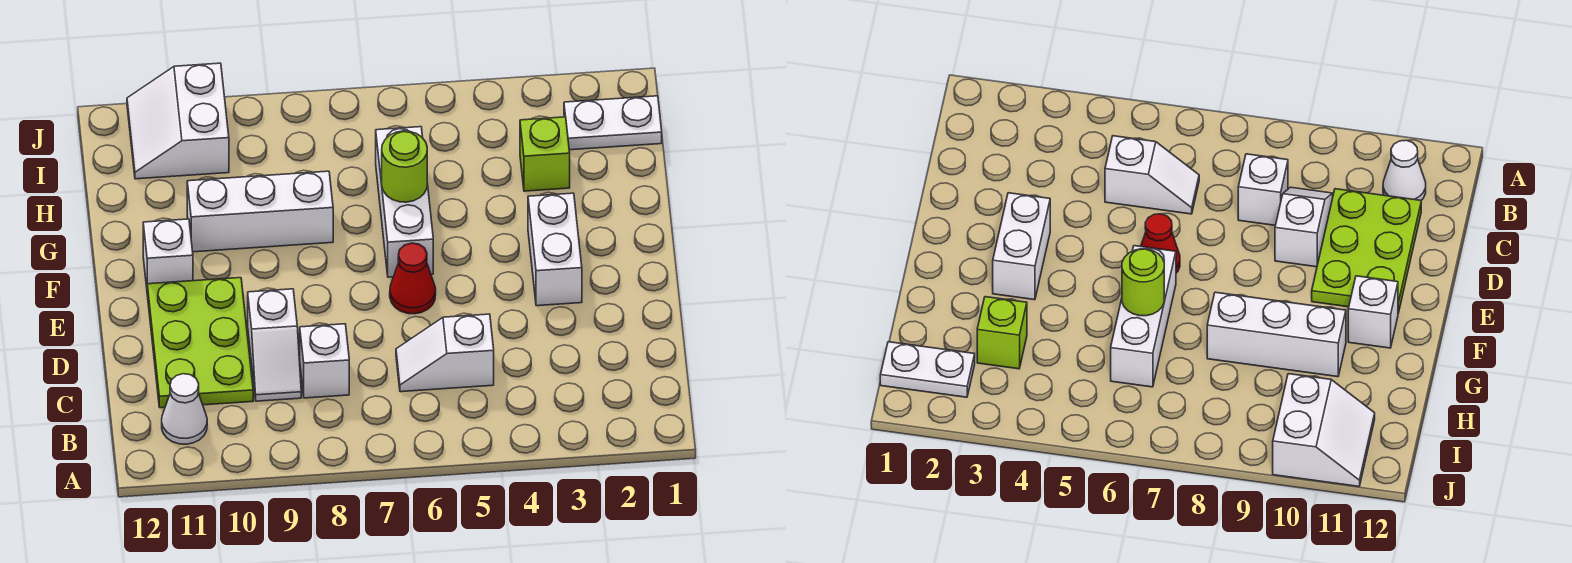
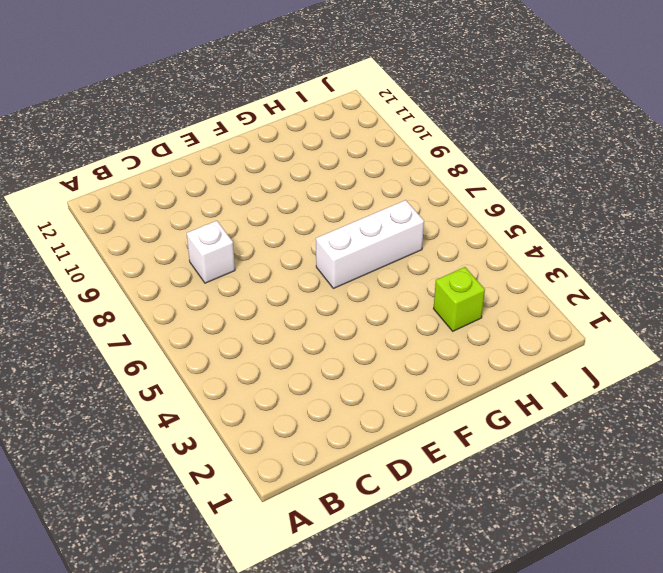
none -> white cone B11 level 1
none -> white slope C5:C6 level 1 top 5
none -> white slope C9:D9 level 1 top D

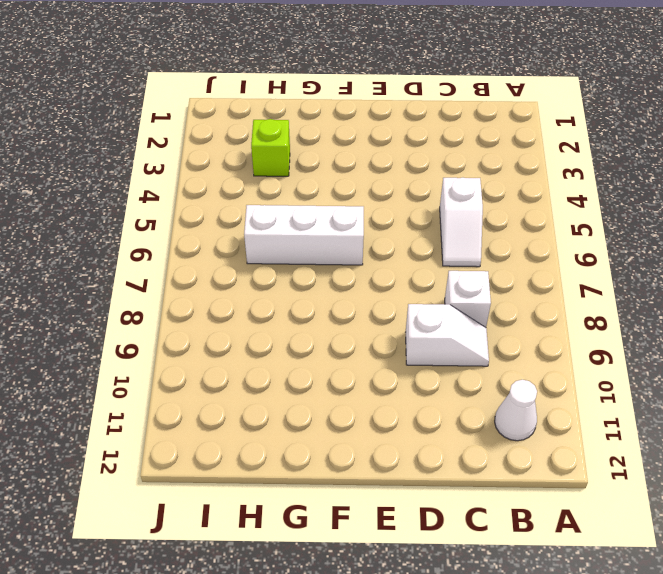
none -> lime plate C10:E11 level 1
none -> white brick E3:F3 level 1
none -> red cone E6 level 1

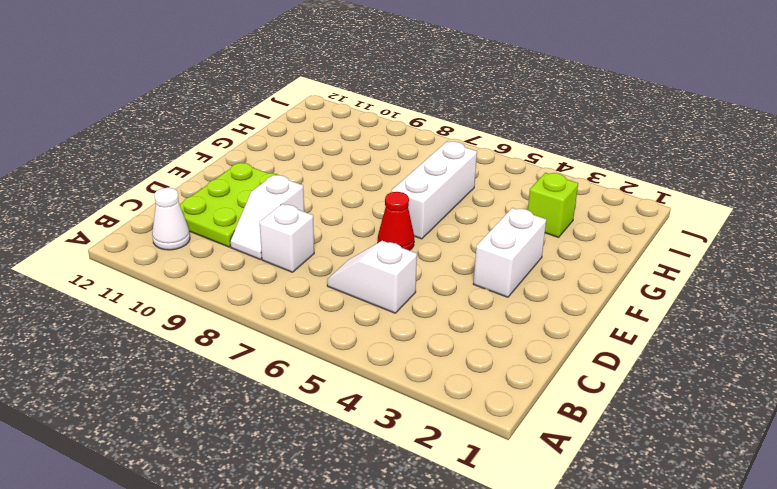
none -> white brick F11 level 1
none -> white brick G8:G10 level 1
none -> white plate I1:I2 level 1

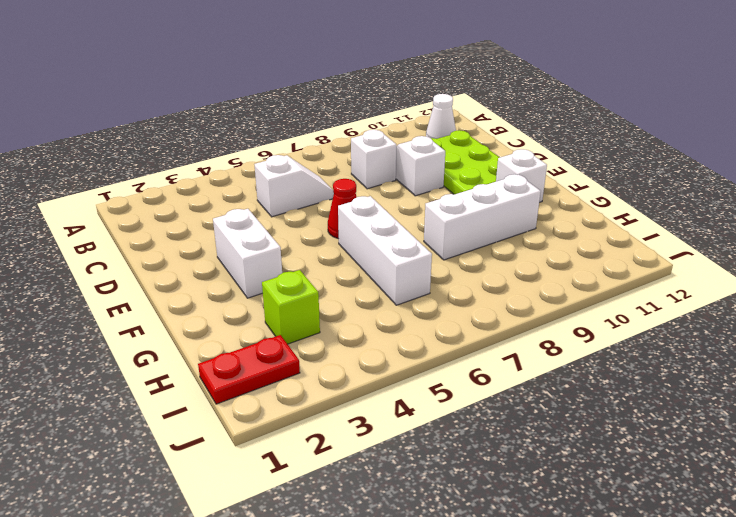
red plate I1:I2 level 1 -> white plate I1:I2 level 1
none -> white slope I10:J11 level 1 top 10
none -> lime round brick G6 level 2

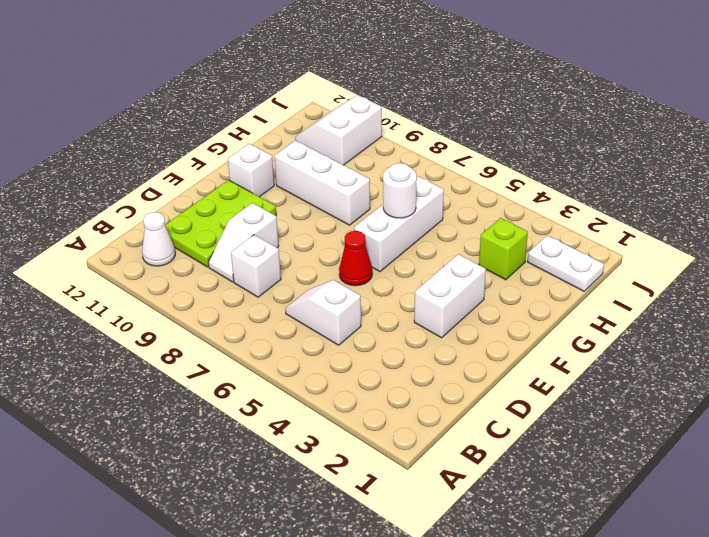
white round brick G6 level 2 -> lime round brick G6 level 2

